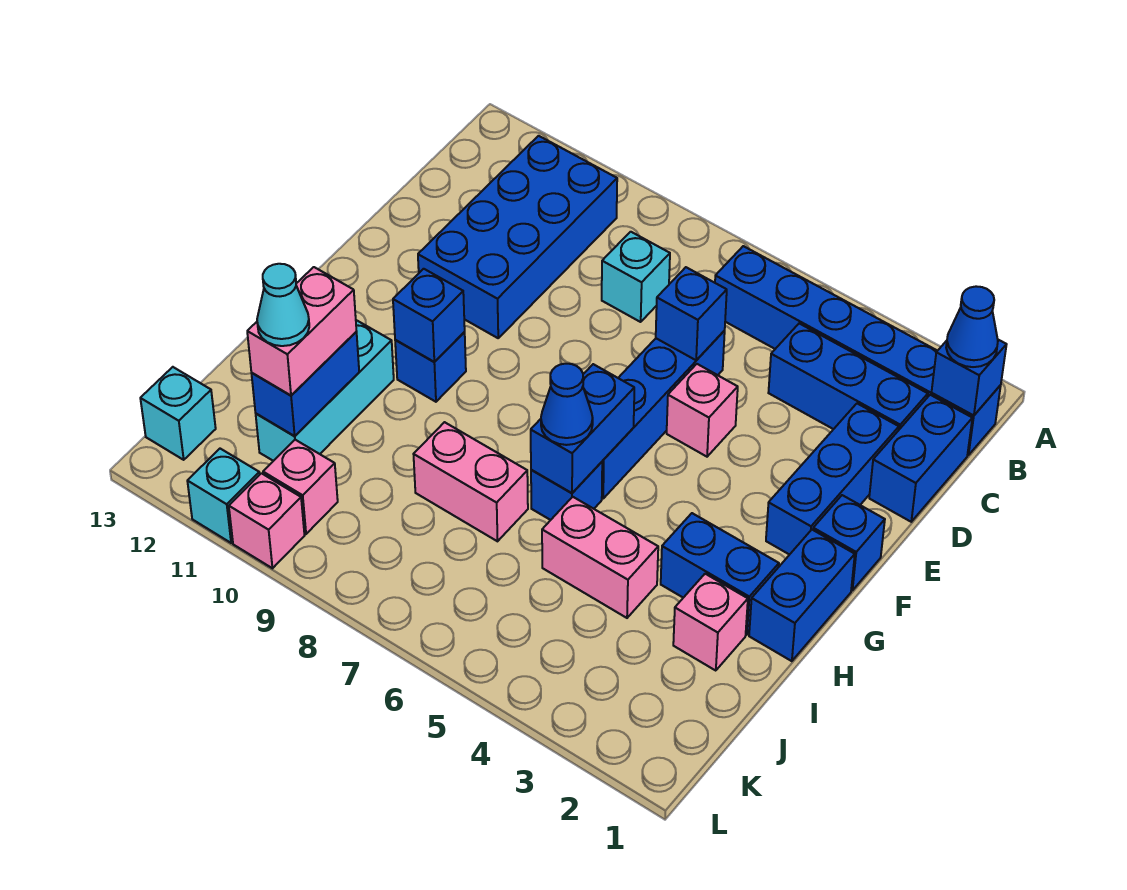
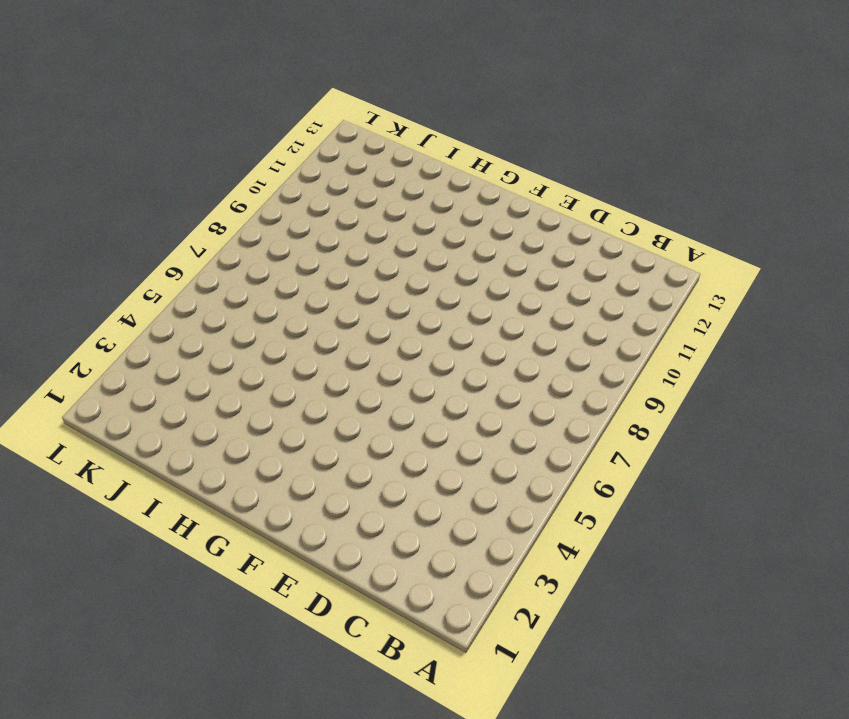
none -> blue brick B1:B6 level 1
none -> blue brick B10:E11 level 1
none -> blue brick C1:D1 level 1
none -> blue brick C2:C4 level 1

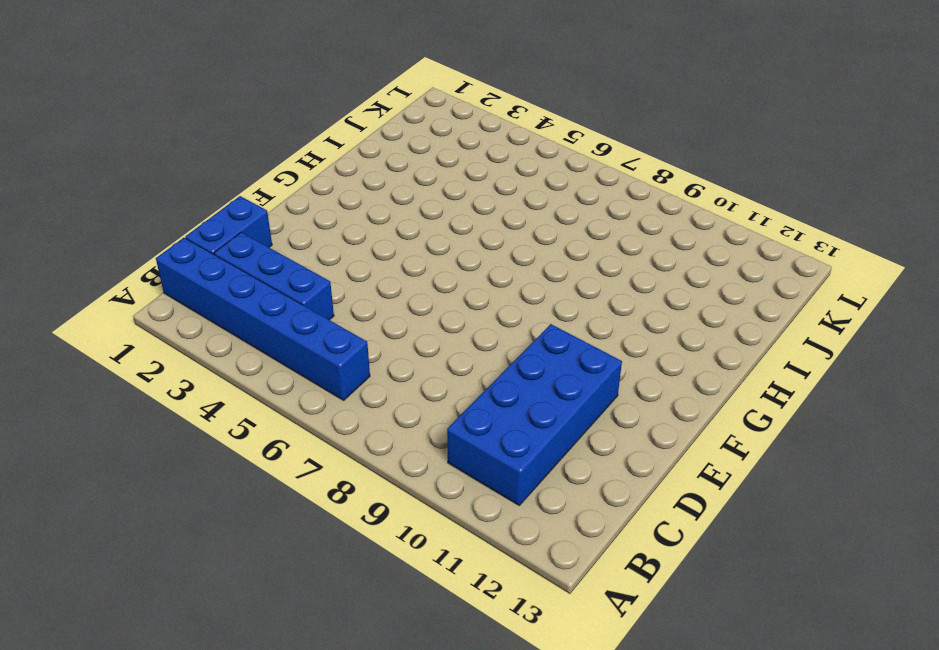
none -> cyan brick C8 level 1
none -> blue brick D2:F2 level 1
none -> blue brick D6:G6 level 1
none -> pink brick E5 level 1

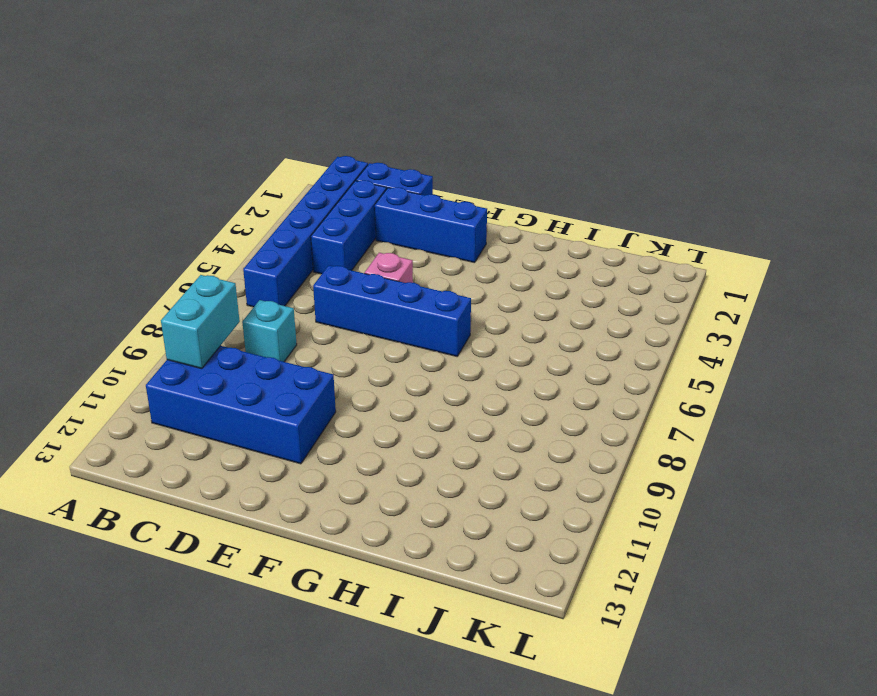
cyan brick B9:B10 level 2 -> none
none -> blue brick F1 level 1
none -> blue brick G1:H1 level 1
none -> blue brick G10 level 1
none -> blue brick H2:H3 level 1

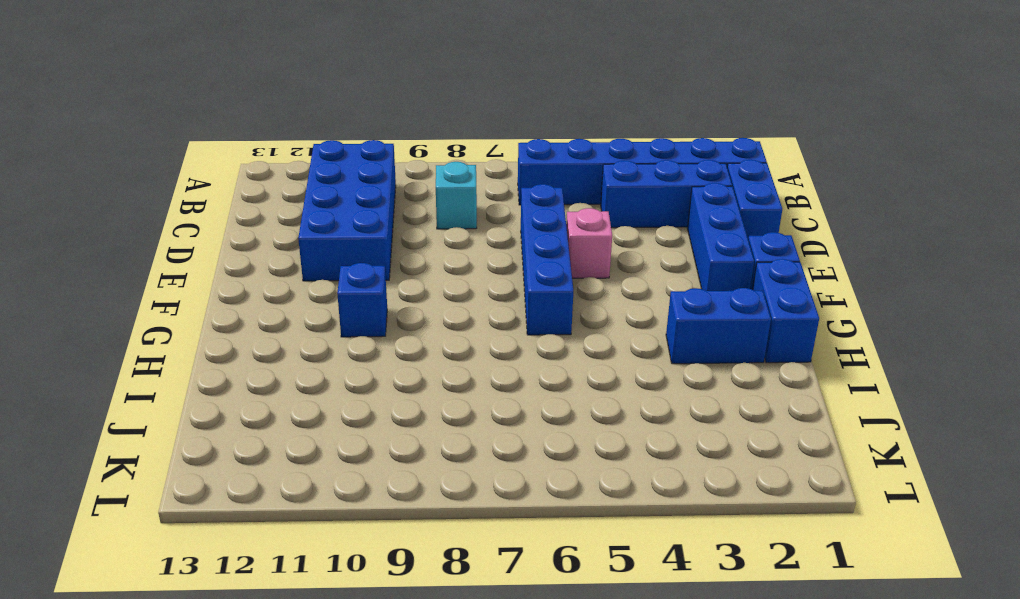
none -> blue brick H6 level 1
none -> cyan brick H11:J11 level 1
none -> pink brick I2 level 1
none -> pink brick I4:I5 level 1

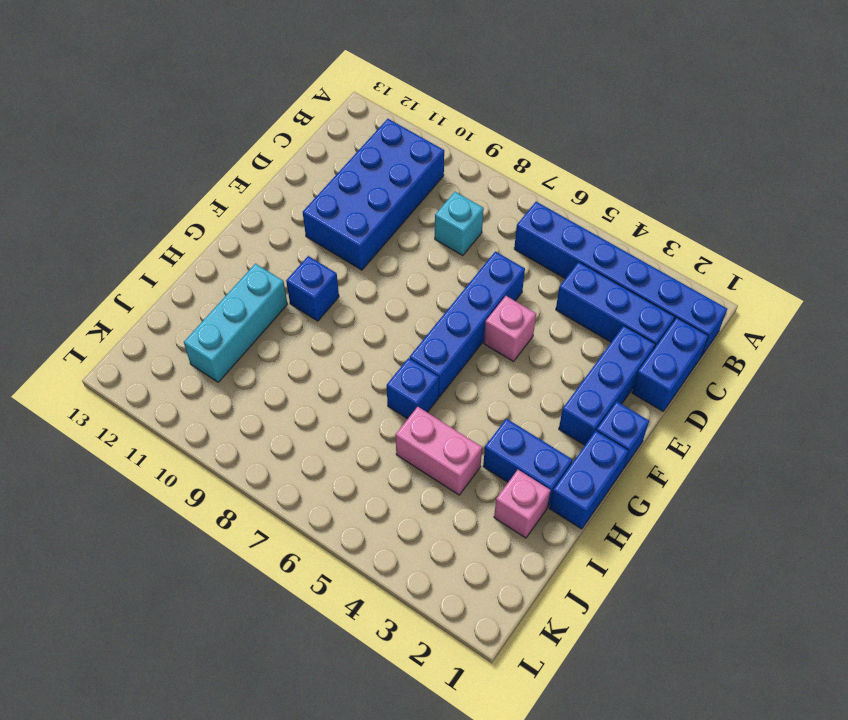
none -> pink brick I7:I8 level 1
none -> pink brick K10 level 1
none -> cyan brick K13 level 1
none -> pink brick L10 level 1

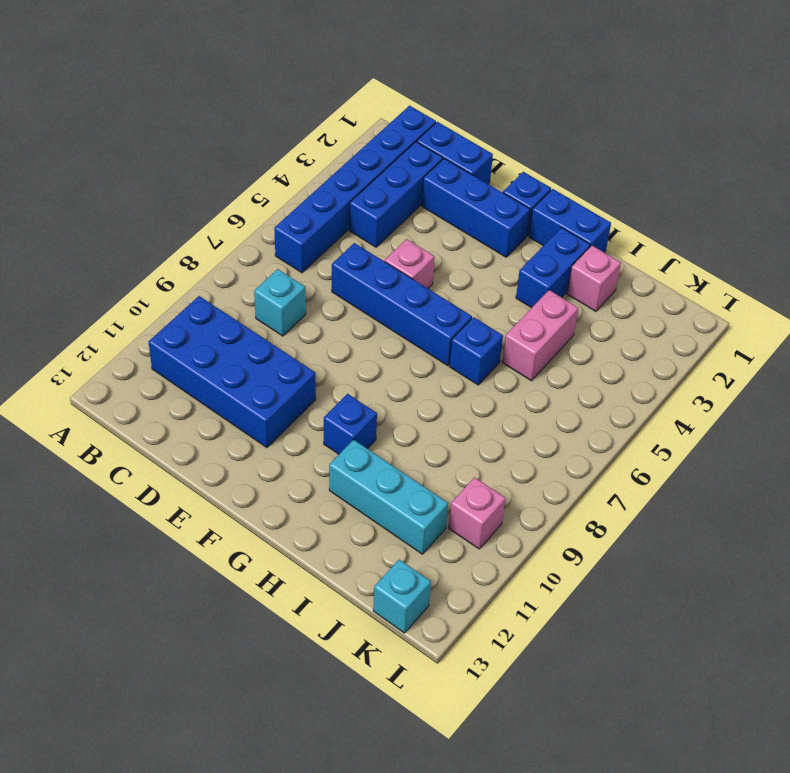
none -> pink brick I7:I8 level 1
none -> pink brick L10 level 1
none -> cyan brick L11 level 1
none -> blue brick B1 level 2

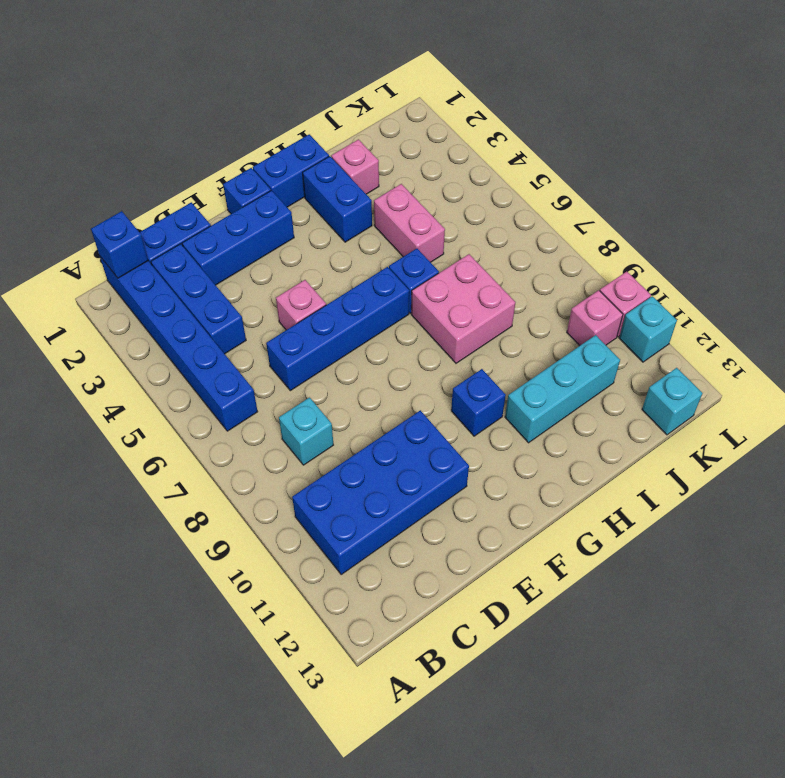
pink brick H7:I8 level 1 -> pink brick I7:I8 level 1
none -> blue brick D6 level 2
none -> blue brick G6:H6 level 2
none -> blue brick G10 level 2
none -> blue brick I11:J11 level 2

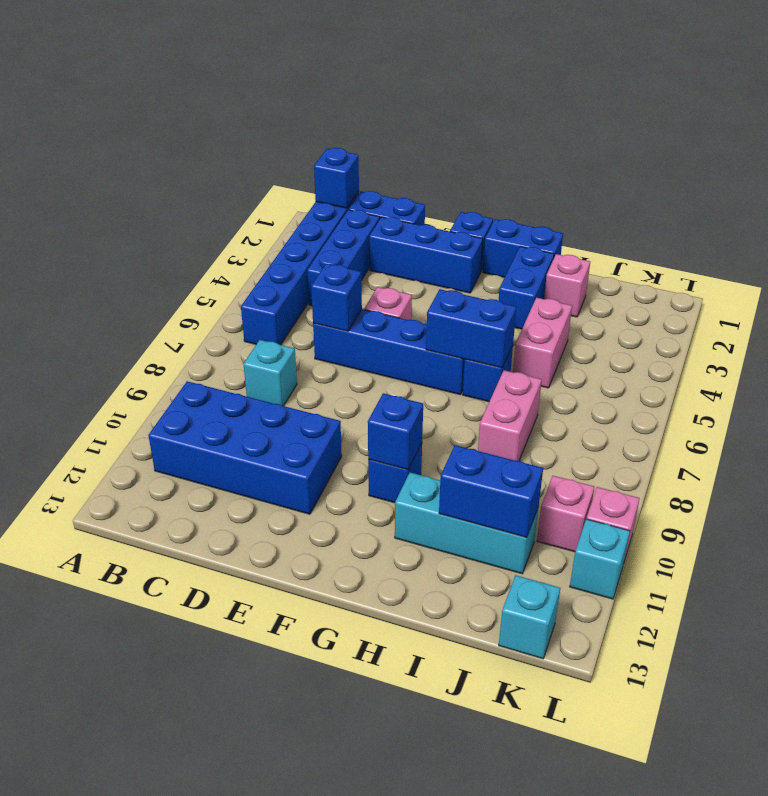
none -> blue cone B1 level 3
none -> blue cone H6 level 3
none -> pink brick I11:J11 level 3
none -> cyan cone J11 level 4

